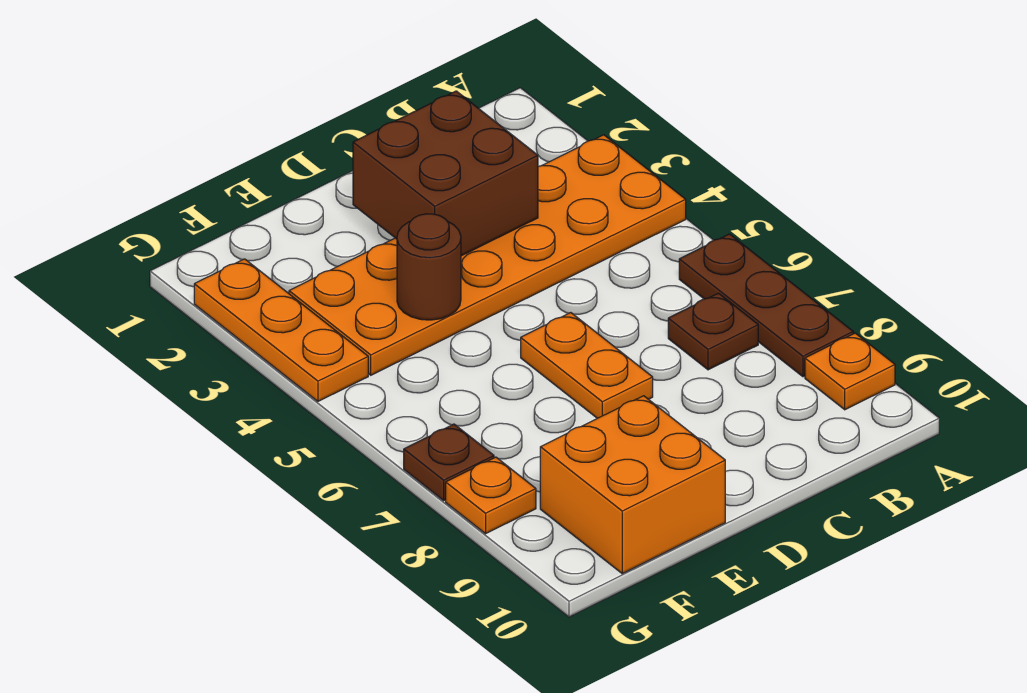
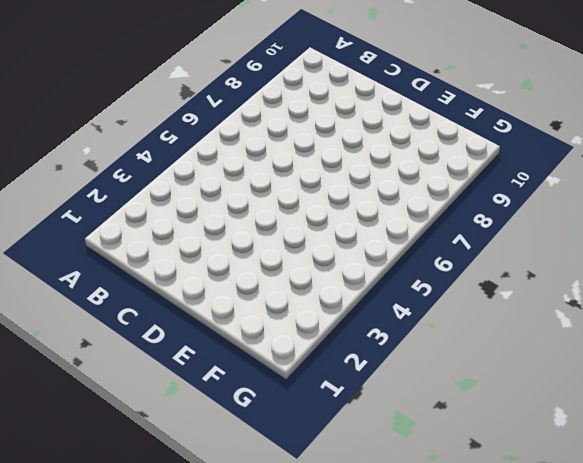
none -> orange plate A3:F4 level 1
none -> brown plate A6:A8 level 1

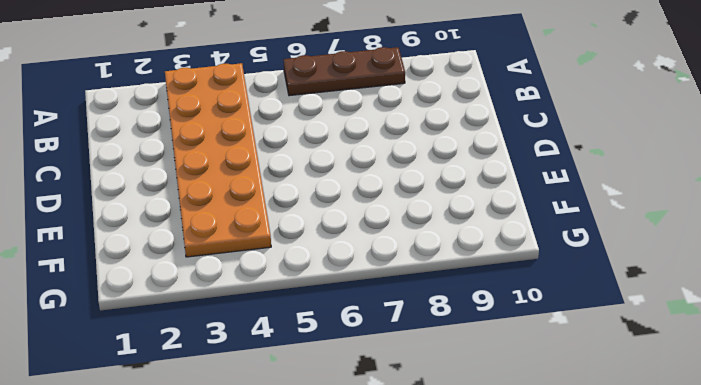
none -> orange plate A9 level 1
none -> brown plate B7 level 1

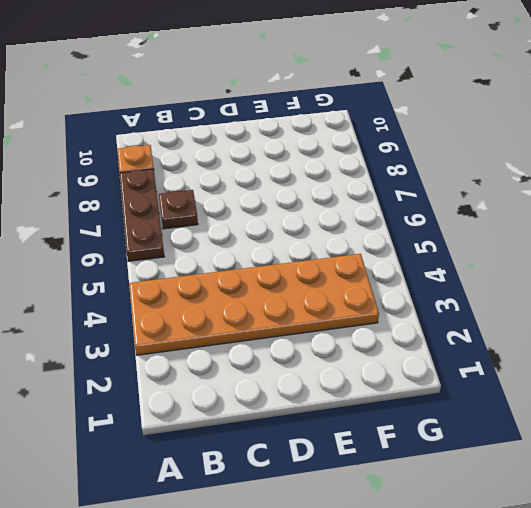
none -> orange plate D6:D7 level 1
none -> orange brick E9:F10 level 1

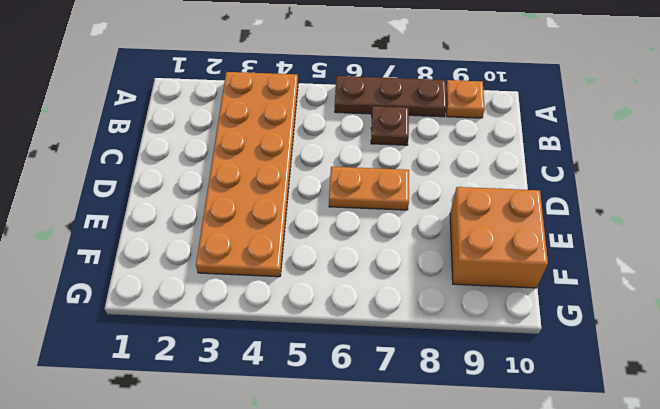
none -> orange plate G2:G4 level 1
none -> brown plate G7 level 1

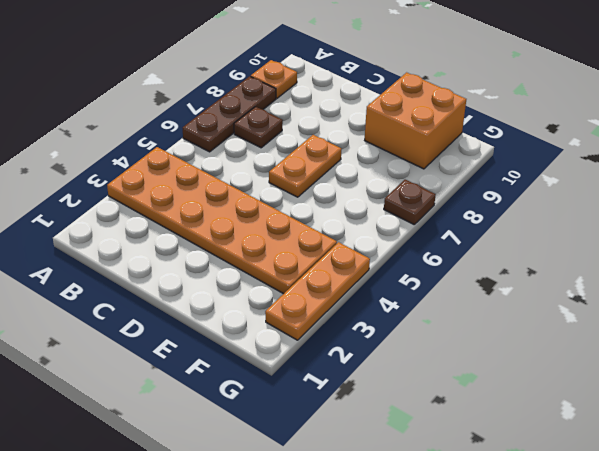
none -> orange plate G8 level 1
none -> brown brick C2:D3 level 2

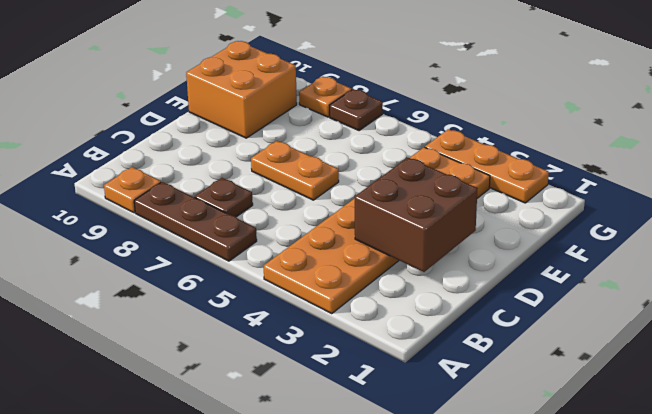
none -> brown round brick E4 level 2

